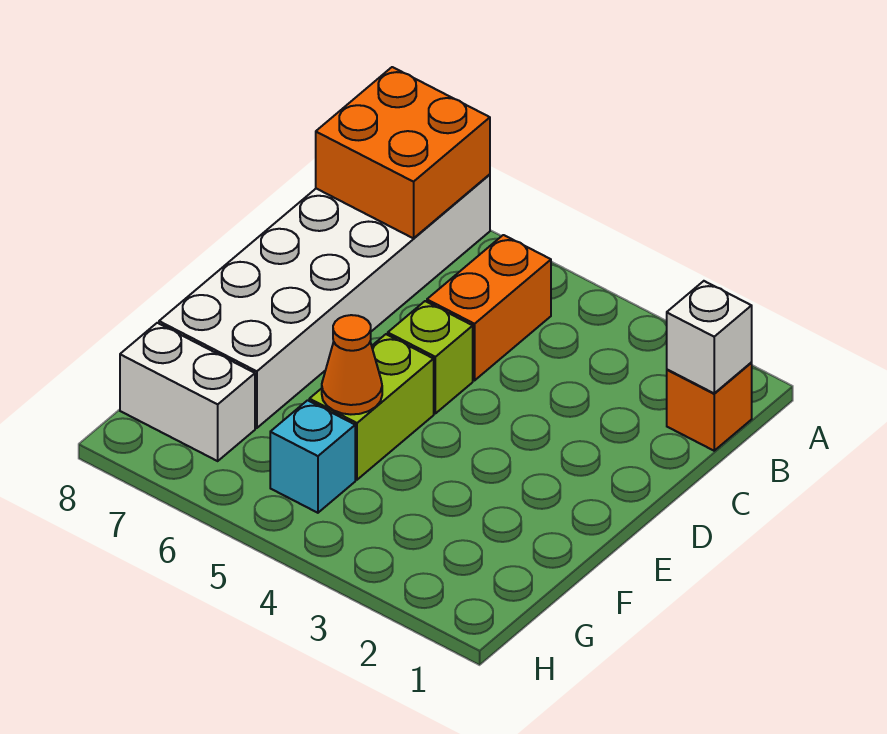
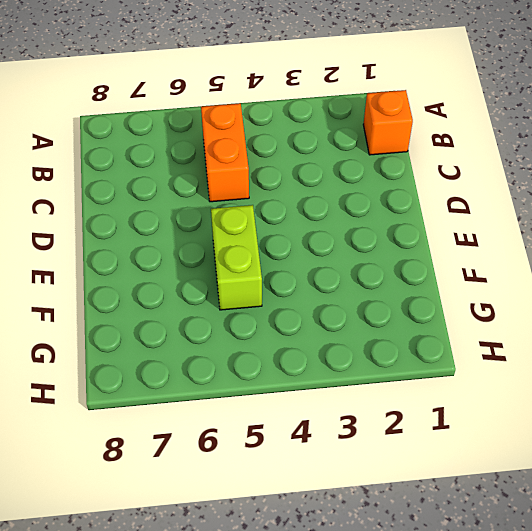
none -> white brick A7:F8 level 1
none -> lime brick D5 level 1

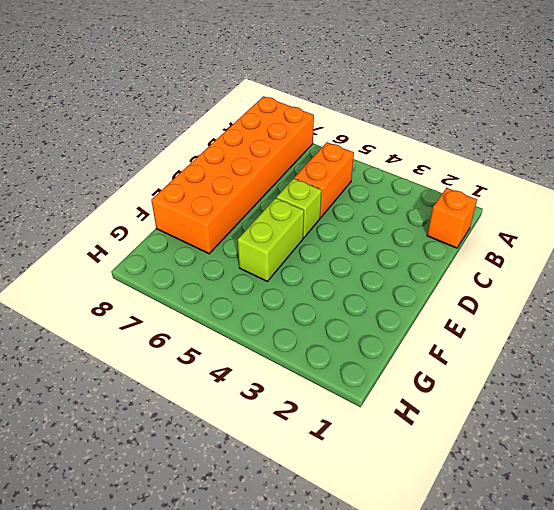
orange brick A7:F8 level 1 -> white brick A7:F8 level 1
none -> cyan brick G5 level 1
none -> white brick G7:G8 level 1

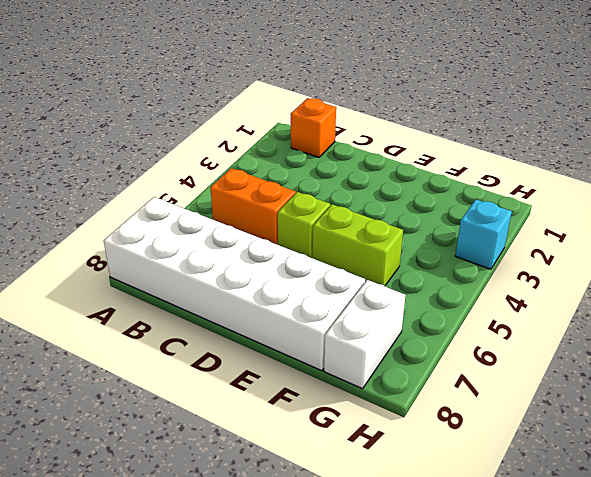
cyan brick H3 level 1 -> cyan brick G5 level 1
none -> orange brick A7:B8 level 2
none -> white brick B1 level 2

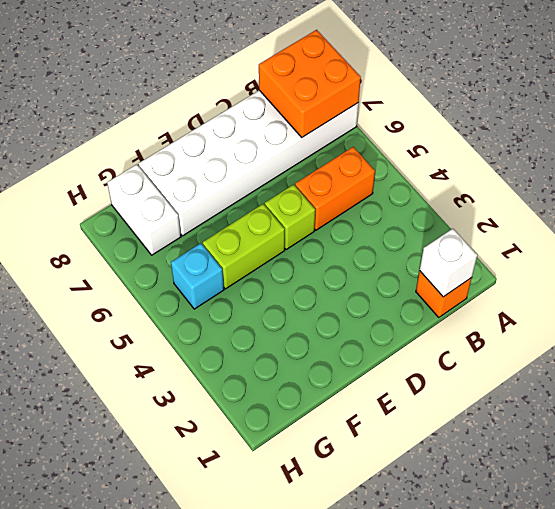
none -> orange cone F5 level 2

